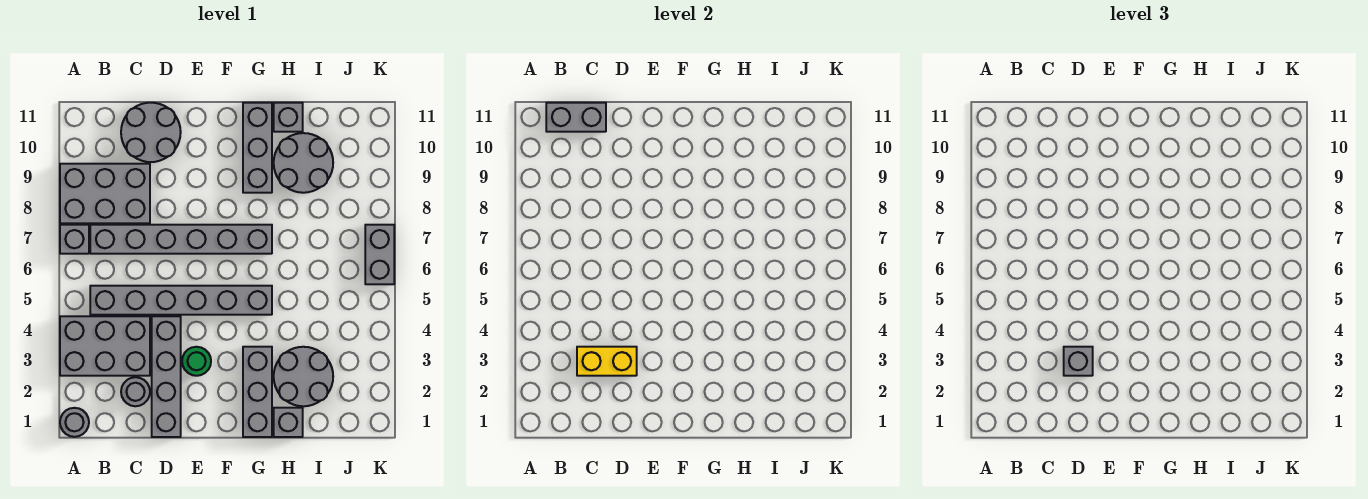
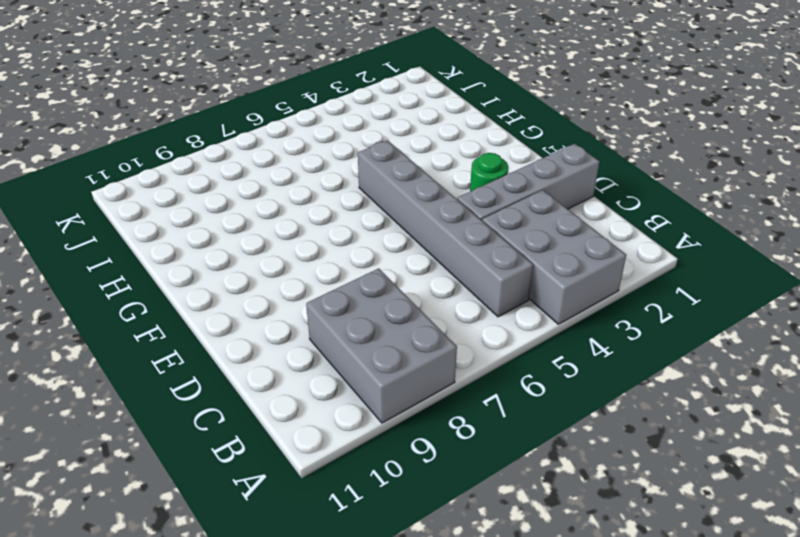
none -> grey round brick A1 level 1
none -> grey brick A7 level 1
none -> grey brick B7:G7 level 1

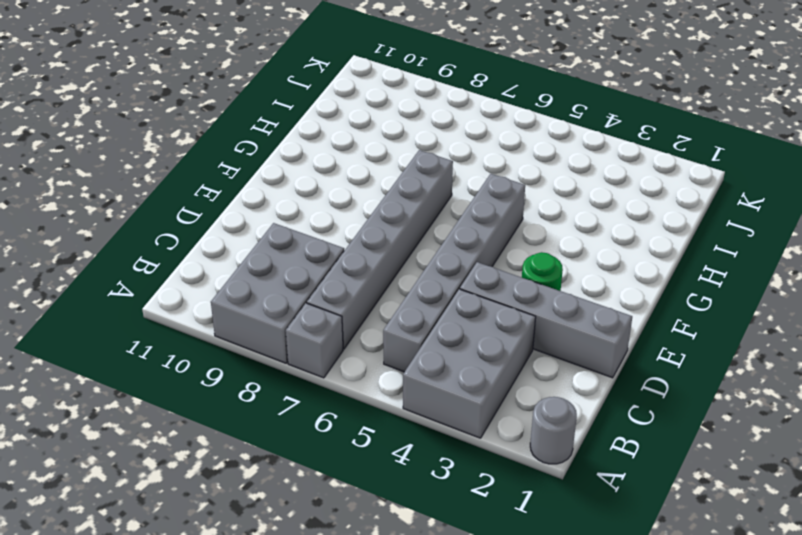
none -> grey round brick C2 level 1
none -> grey round brick C10:D11 level 1
none -> grey brick G1:G3 level 1

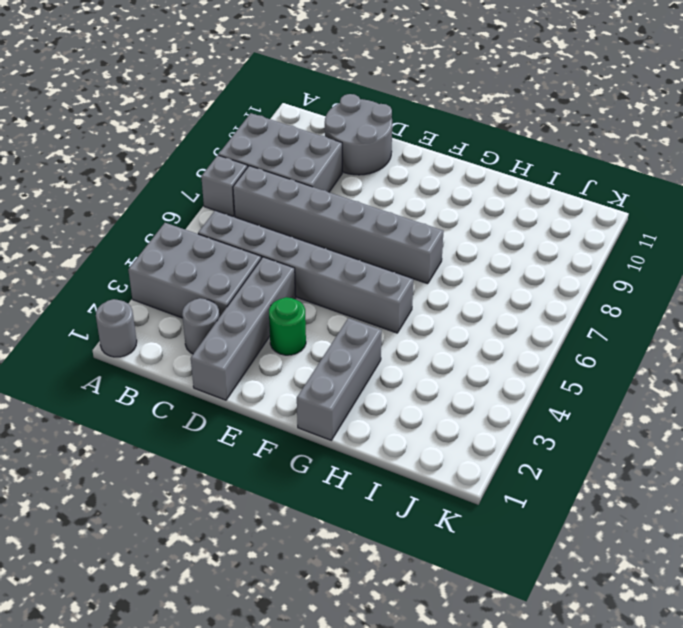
none -> grey brick G9:G11 level 1
none -> grey brick H1 level 1
none -> grey round brick H2:I3 level 1

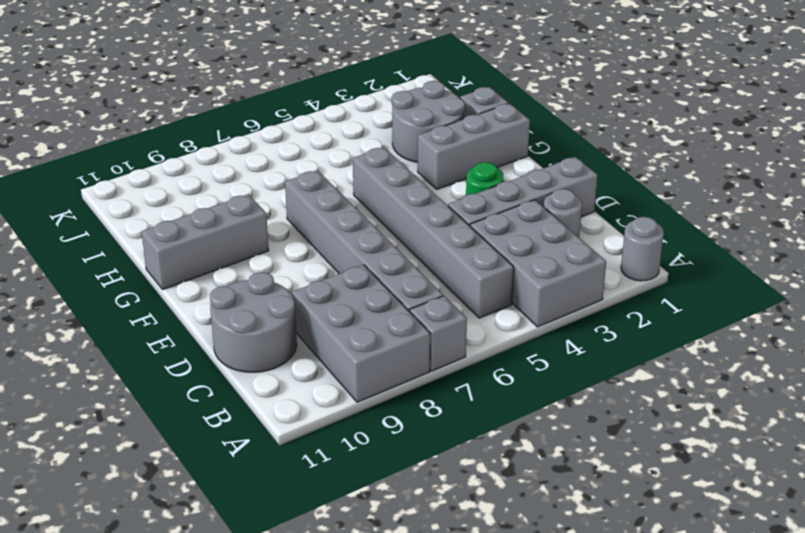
none -> grey round brick H9:I10 level 1
none -> grey brick H11 level 1
none -> grey brick K6:K7 level 1

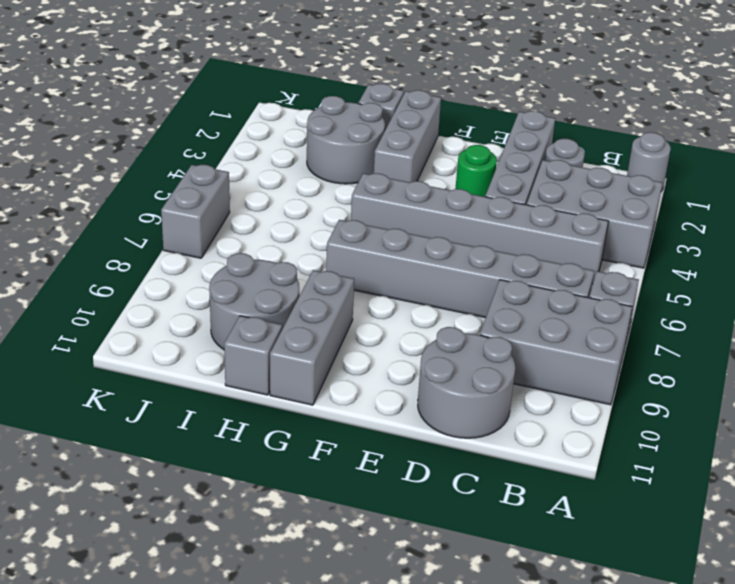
none -> grey brick B11:C11 level 2
none -> yellow brick C3:D3 level 2
none -> grey brick D3 level 3

